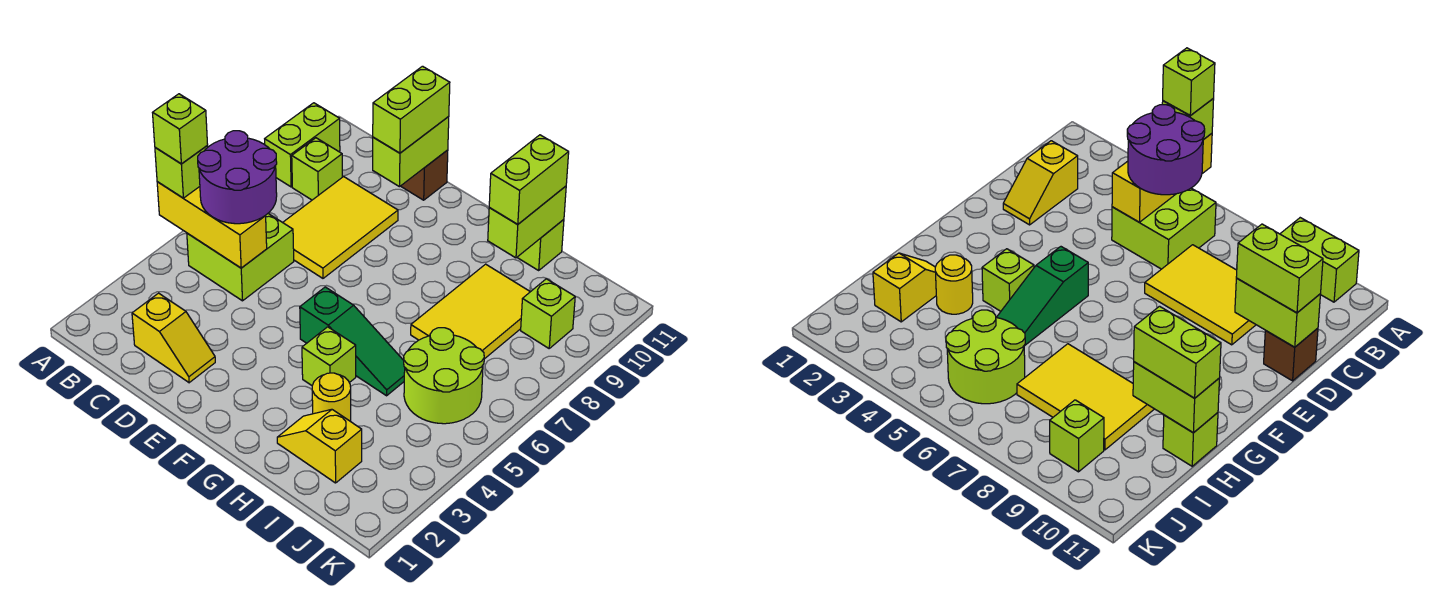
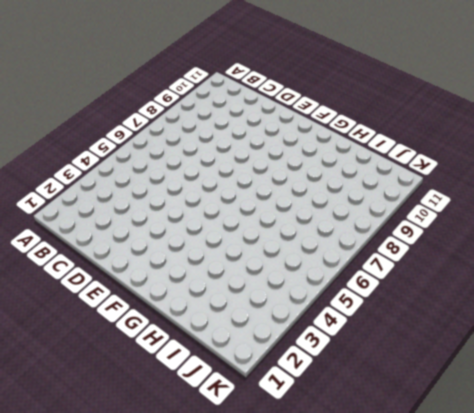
none -> lime brick A9:A10 level 1
none -> lime brick B5:C6 level 1
none -> lime brick B9 level 1

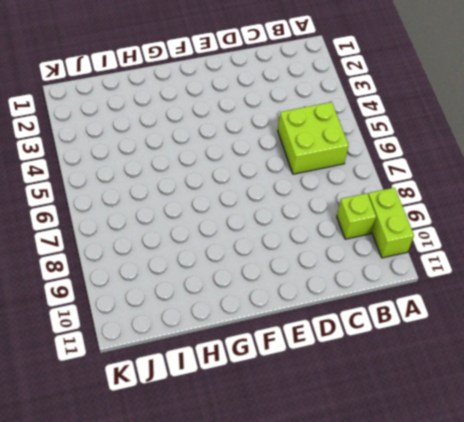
none -> yellow slope C2:D2 level 1 top C
none -> yellow tile C7:D9 level 1
none -> brown brick D11 level 1

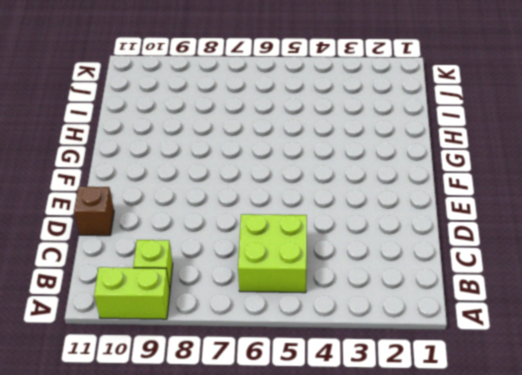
none -> yellow slope C2:D2 level 1 top C
none -> yellow tile C7:D9 level 1
none -> green slope F5:H5 level 1 top F

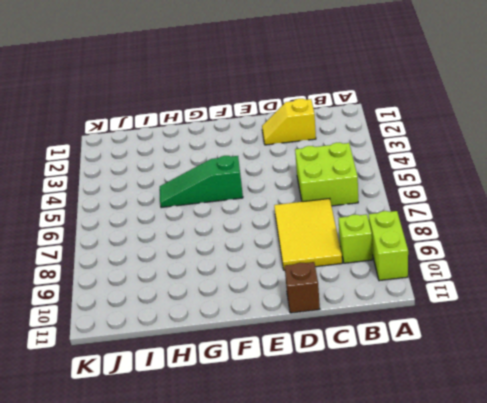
none -> lime brick G4 level 1
none -> yellow slope H2:I2 level 1 top I
none -> yellow round brick H3 level 1

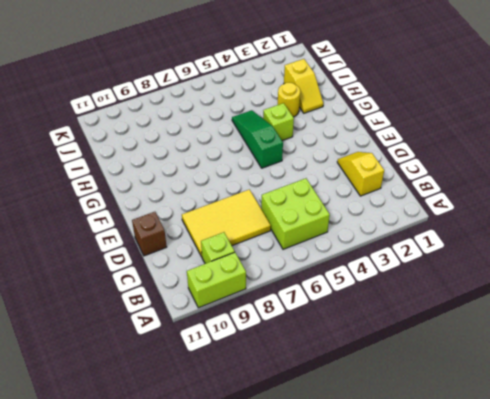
none -> yellow tile H7:I9 level 1
none -> lime brick H11 level 1
none -> lime round brick I5:J6 level 1

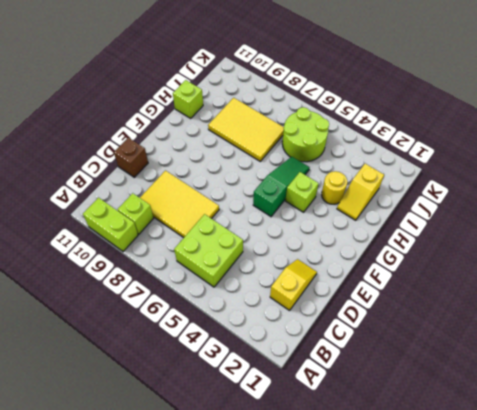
none -> lime brick J9 level 1
none -> yellow brick A5:C5 level 2
none -> lime brick D10:D11 level 2

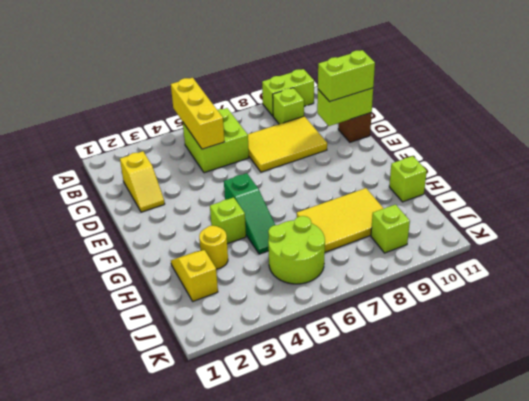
none -> lime brick H10:H11 level 2
none -> lime brick A5 level 3
none -> purple round brick B5:C6 level 3

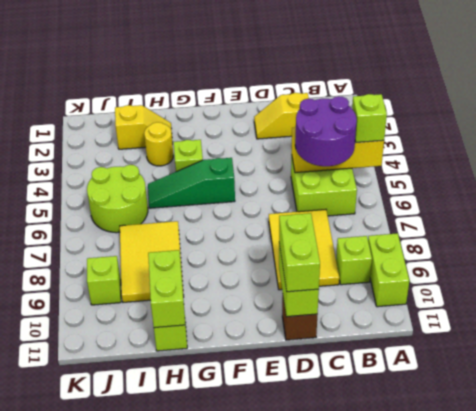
none -> lime brick H10:H11 level 3
none -> lime brick A5 level 4

